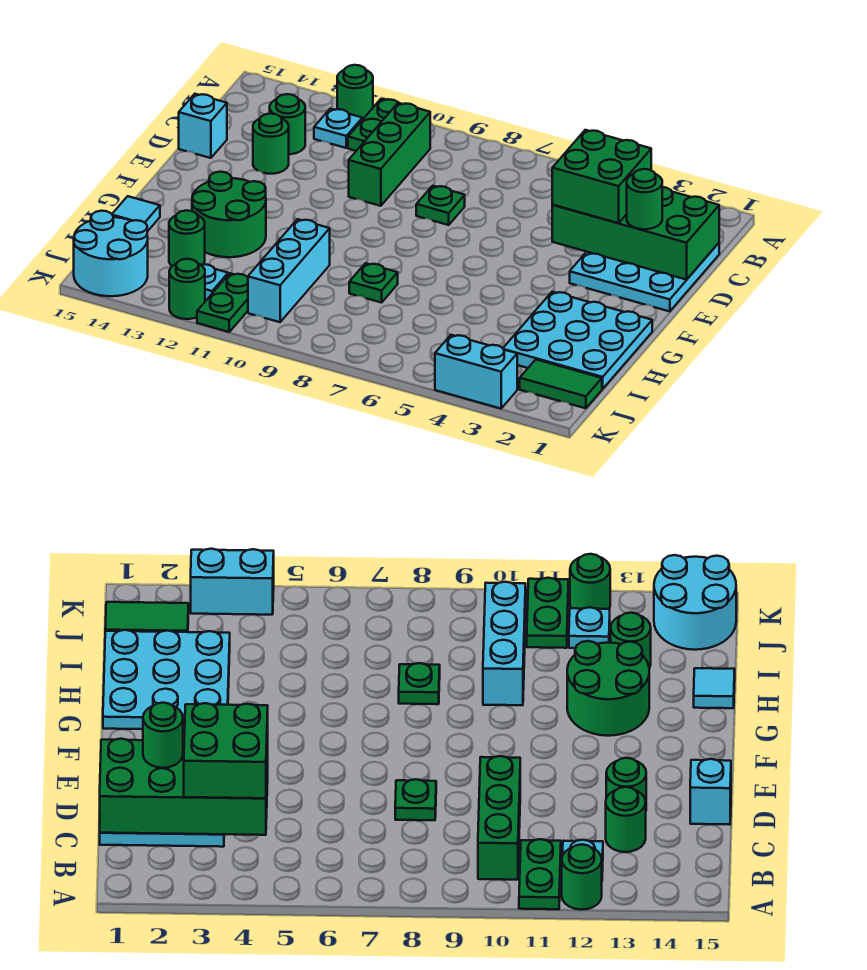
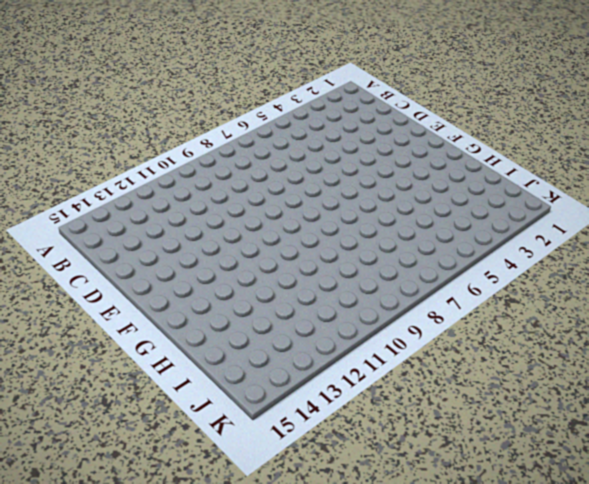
none -> green plate A11:B11 level 1
none -> green round brick A12 level 1
none -> green brick B10:D10 level 1

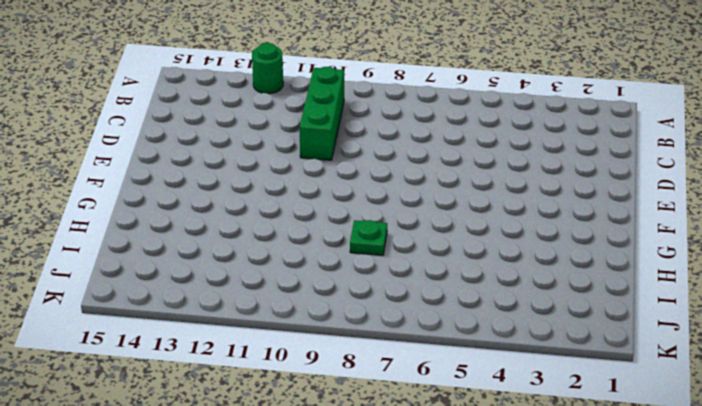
none -> green plate A11:B11 level 1
none -> cyan plate B12 level 1
none -> cyan plate C1:E3 level 1

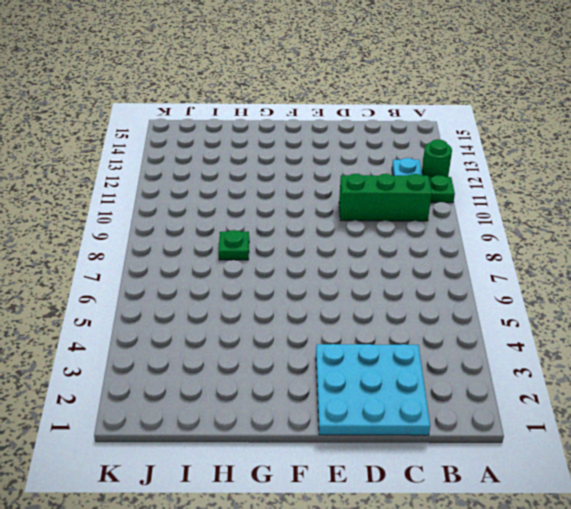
none -> green round brick C13 level 1
none -> green plate D8 level 1
none -> green round brick D13 level 1

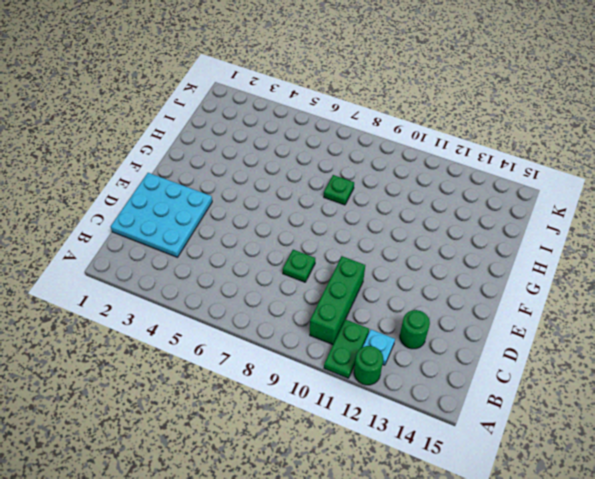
none -> green round brick D13 level 1
none -> cyan brick D15 level 1
none -> cyan plate G1:I3 level 1

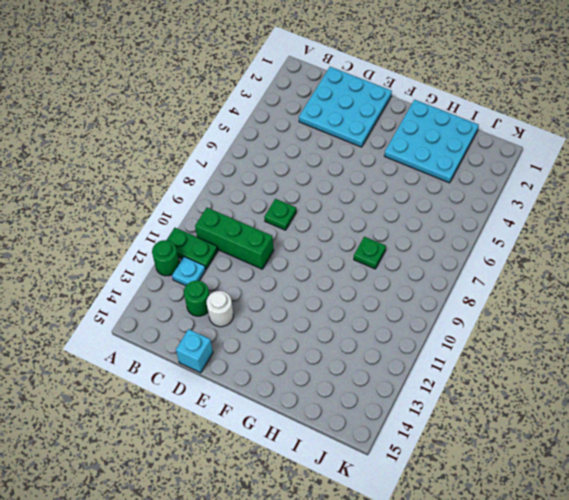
white round brick D13 level 1 -> green round brick D13 level 1
none -> green round brick G12:H13 level 1
none -> cyan brick H10:J10 level 1
none -> cyan tile H15 level 1

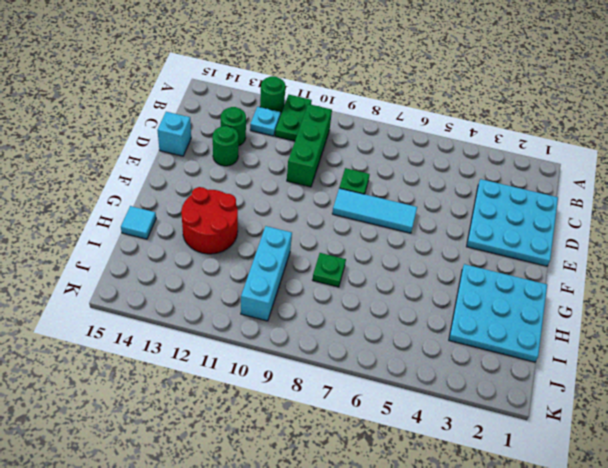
cyan tile E6:E8 level 1 -> none
red round brick G12:H13 level 1 -> green round brick G12:H13 level 1
none -> green round brick I13 level 1
none -> green tile J1:J2 level 1
none -> green plate J11:K11 level 1

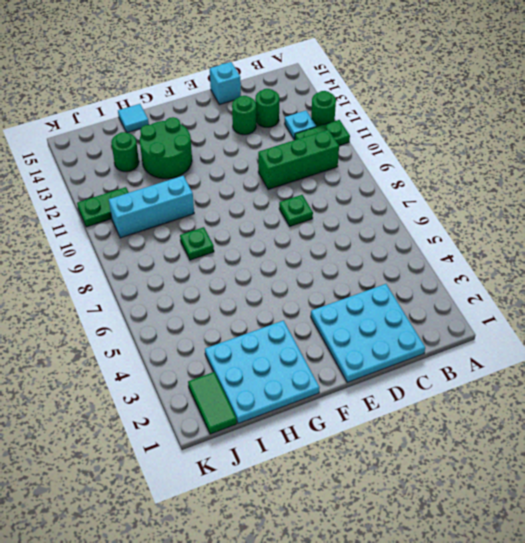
none -> cyan plate J12 level 1
none -> cyan round brick J14:K15 level 1
none -> cyan brick K3:K4 level 1

